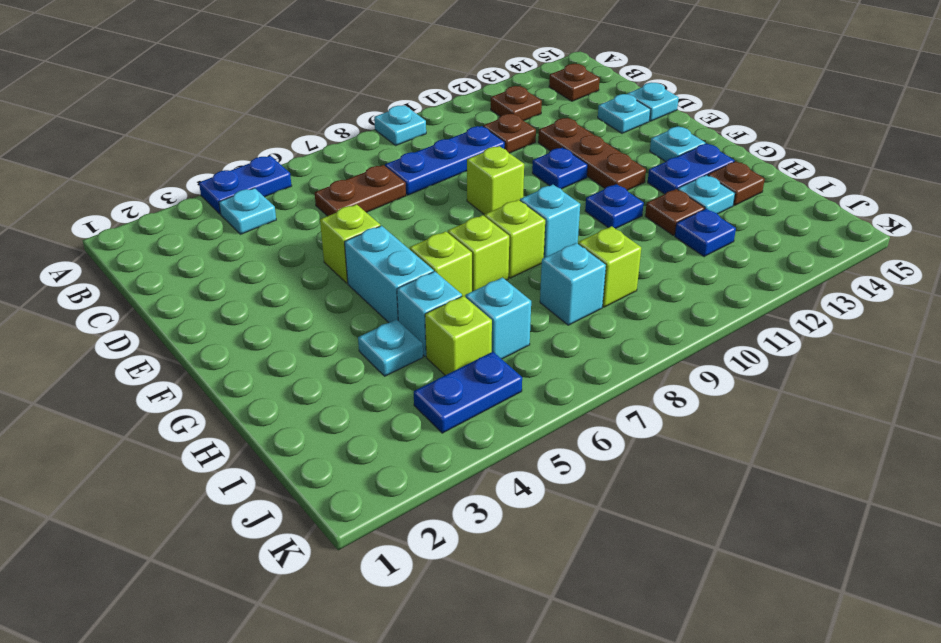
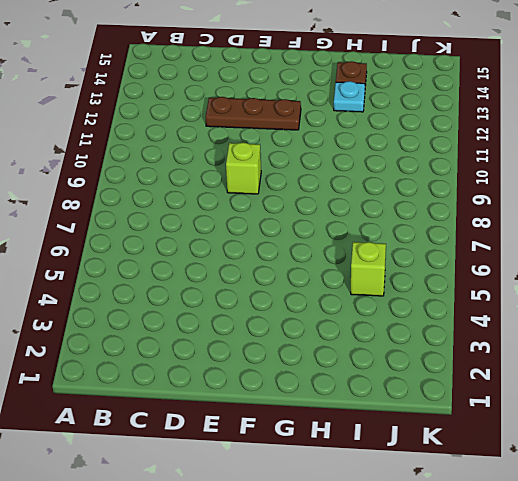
none -> blue plate A4:A5 level 1
none -> cyan plate A9 level 1
none -> cyan plate B4 level 1
none -> brown plate B12 level 1

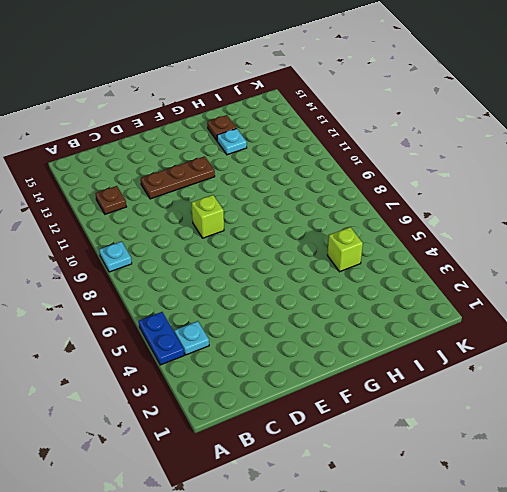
none -> brown plate B14 level 1
none -> brown plate C6:C7 level 1
none -> blue plate C8:C10 level 1
none -> brown plate C11 level 1

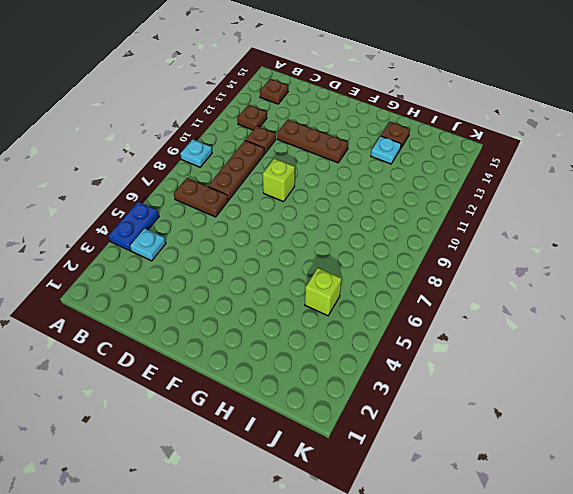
brown plate B7:C7 level 1 -> brown plate C6:C7 level 1
brown plate C8:C10 level 1 -> blue plate C8:C10 level 1
none -> cyan plate D14 level 1
none -> cyan plate D15 level 1
none -> lime brick E5 level 1
none -> blue plate E11 level 1

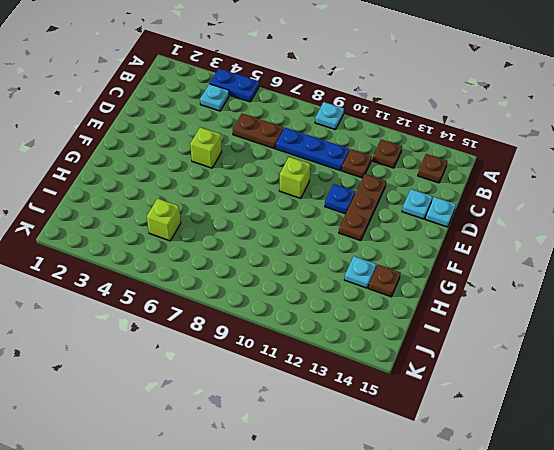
none -> cyan brick F5:G5 level 1
none -> cyan plate F14 level 1
none -> lime brick G6 level 1
none -> lime brick G7 level 1

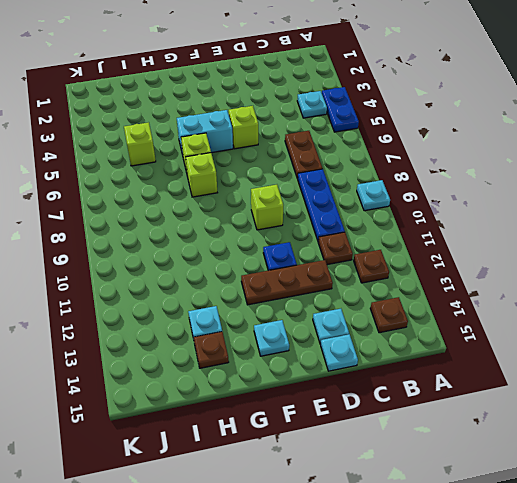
none -> lime brick G8 level 1
none -> cyan brick G9 level 1
none -> blue plate G11 level 1
none -> blue plate G13:G14 level 1

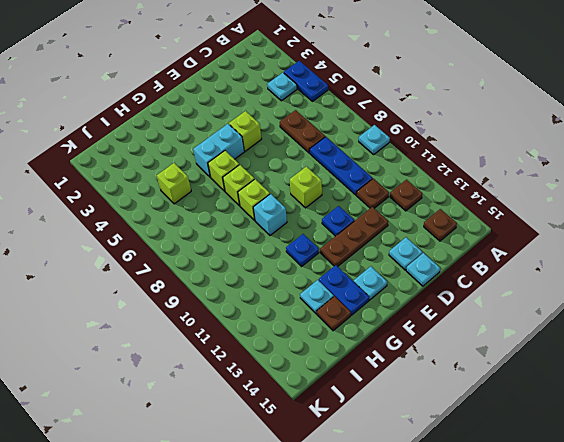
none -> cyan plate H4 level 1
none -> cyan brick H5 level 1
none -> brown plate H12 level 1
none -> cyan brick I6 level 1

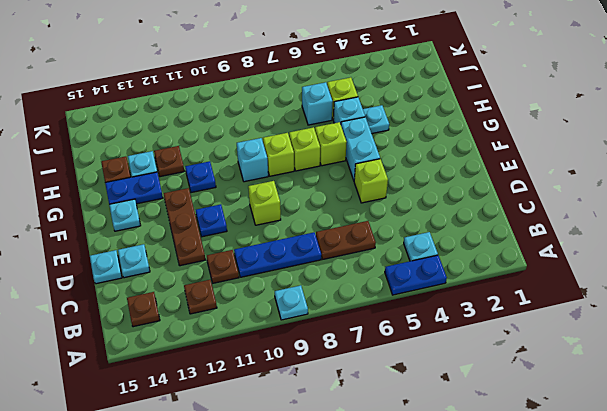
none -> cyan brick I8 level 1
none -> lime brick I9 level 1
none -> blue plate I12 level 1
none -> blue plate J4:J5 level 1

